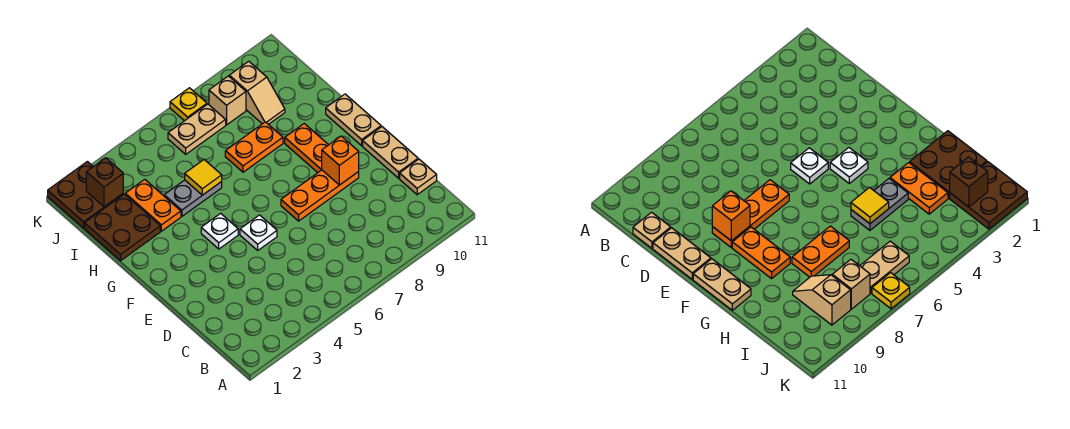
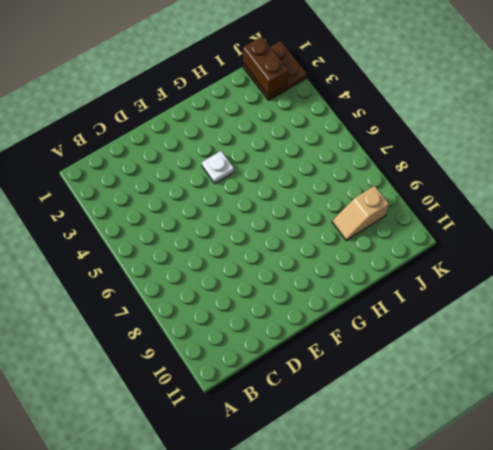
brown brick J1:J2 level 2 -> brown brick J2 level 2
none -> tan plate C11 level 1
none -> tan plate D11:E11 level 1
none -> white plate E5 level 1

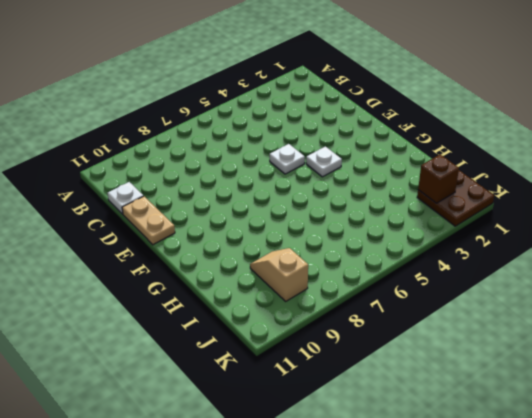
white plate C11 level 1 -> tan plate C11 level 1
none -> orange plate E7:E9 level 1
none -> orange plate F9:G9 level 1
none -> tan plate F11:G11 level 1

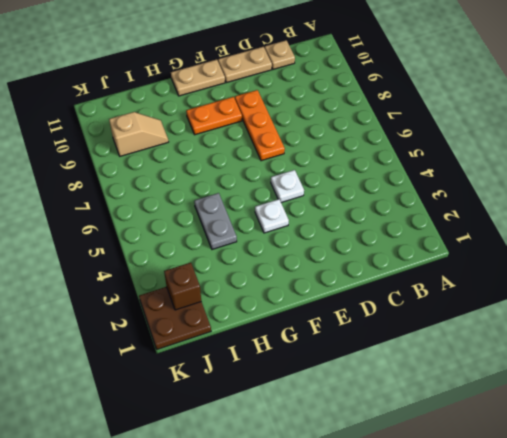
none -> brown plate H1:I2 level 1
none -> orange plate H3:I3 level 1
none -> orange plate H7:H8 level 1

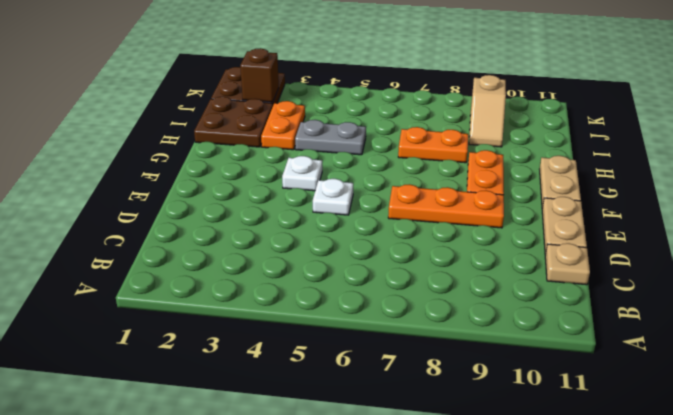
none -> tan plate J6:J7 level 1
none -> tan brick J8 level 1
none -> yellow plate K7 level 1

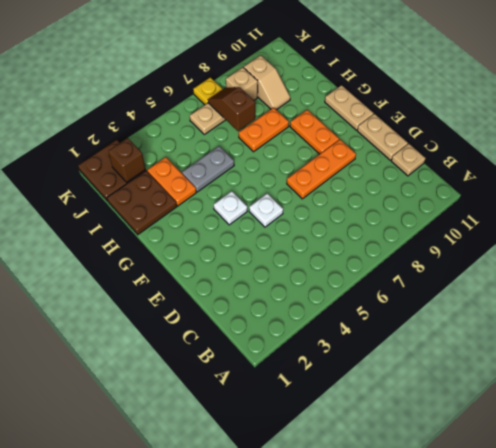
brown slope I7:J7 level 2 top I -> none
none -> orange brick E9 level 2
none -> yellow tile H5 level 2

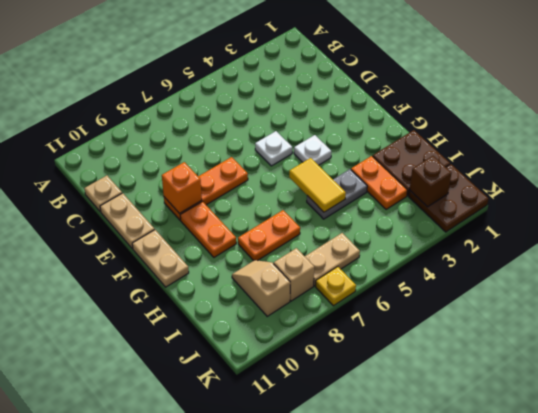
yellow tile G5:H5 level 2 -> yellow tile H5 level 2

